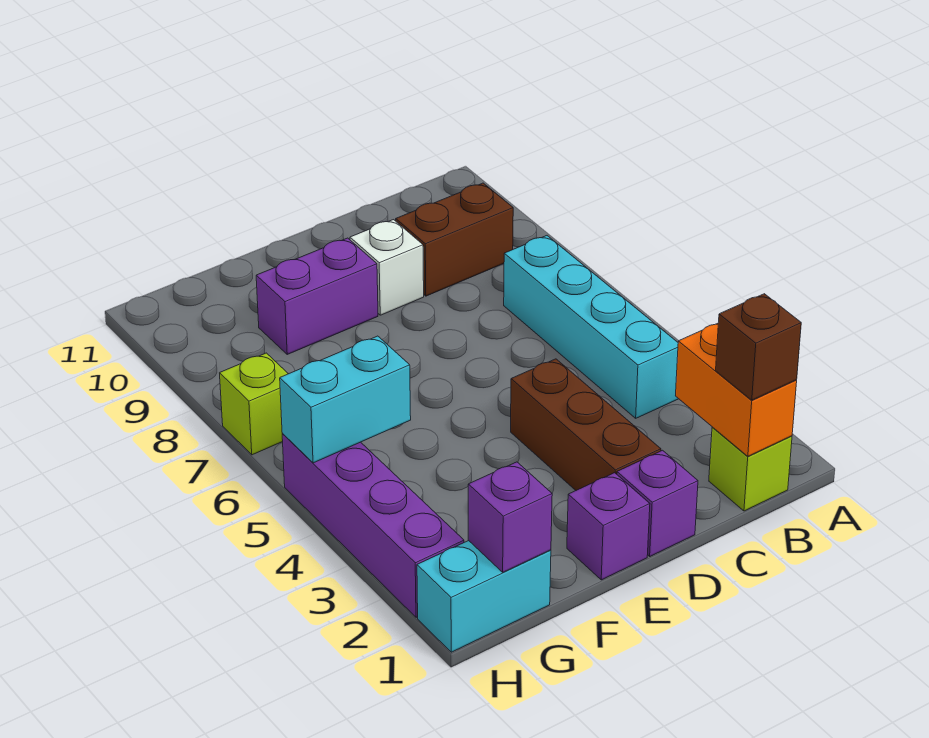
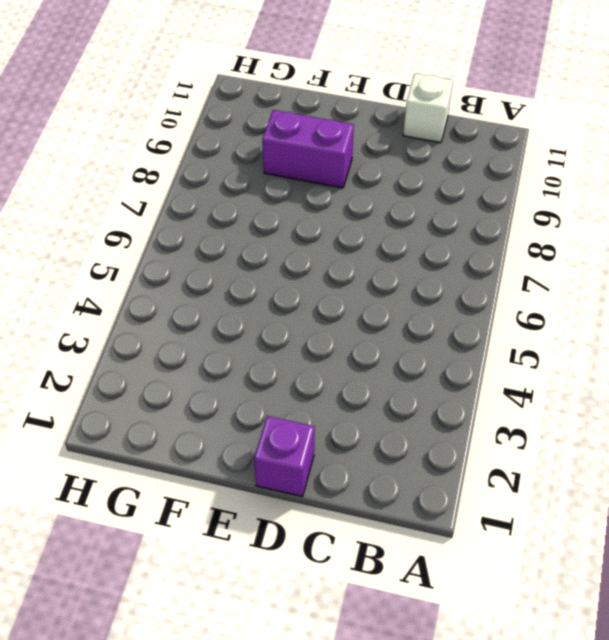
white brick C11 level 1 -> white brick D9 level 1
none -> lime brick B1 level 1
none -> cyan brick B4:B7 level 1
none -> brown brick B9:C9 level 1

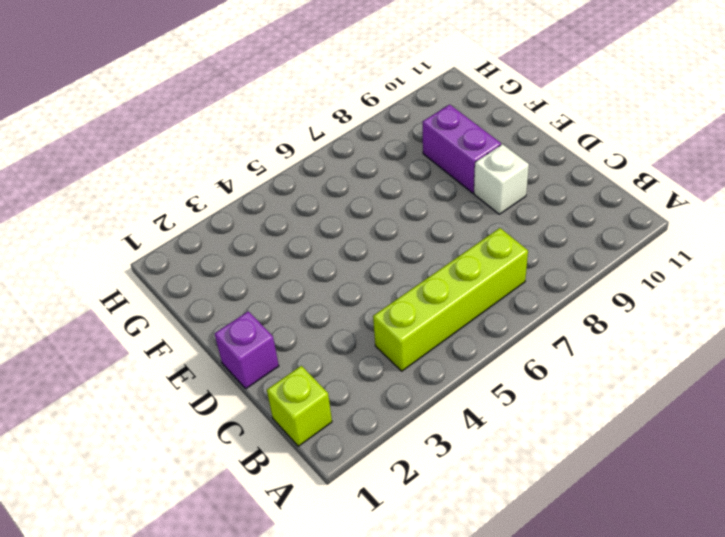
lime brick B4:B7 level 1 -> cyan brick B4:B7 level 1
none -> brown brick B9:C9 level 1
none -> brown brick D2:D4 level 1
none -> purple brick E1 level 1

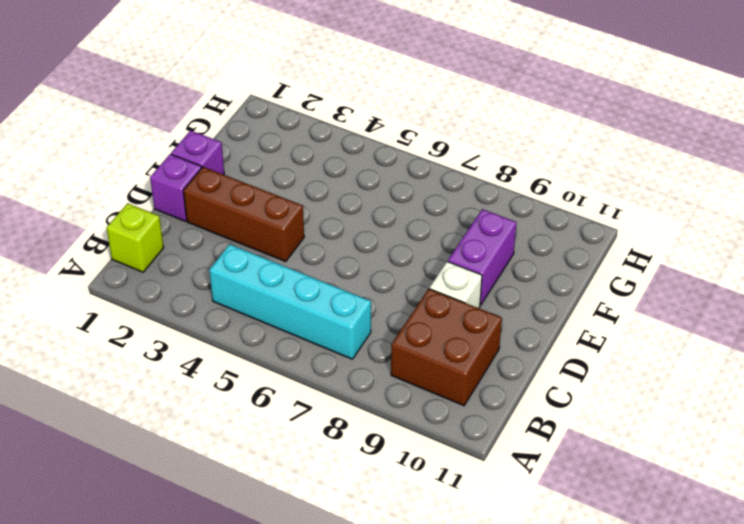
brown brick B9:C10 level 1 -> brown brick B9:C9 level 1
none -> cyan brick G1:H1 level 1
none -> purple brick H2:H5 level 1
none -> lime brick H7 level 1

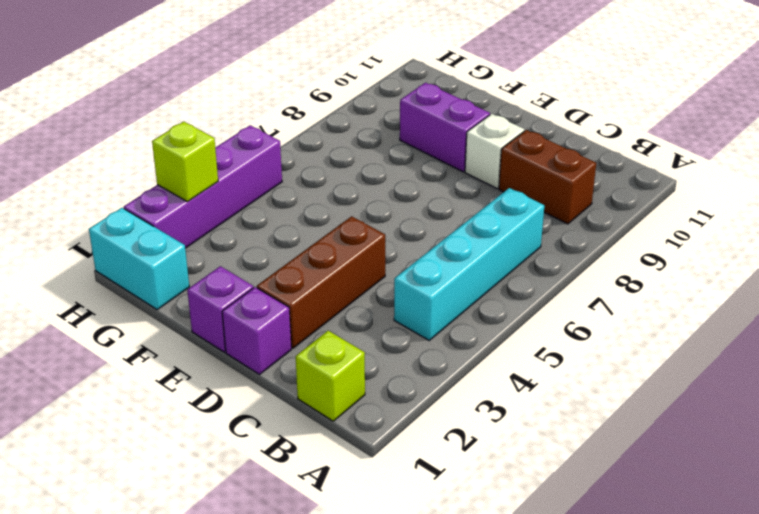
lime brick H3 level 2 -> lime brick H7 level 1
none -> orange brick B1:B2 level 2
none -> purple brick G1 level 2
none -> cyan brick G5:H5 level 2

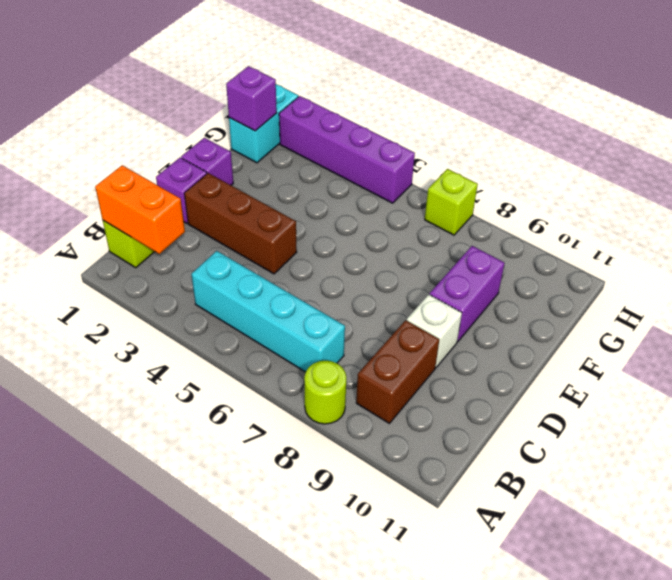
lime round brick A8 level 1 -> none
none -> cyan brick G5:H5 level 2
none -> brown brick B1 level 3

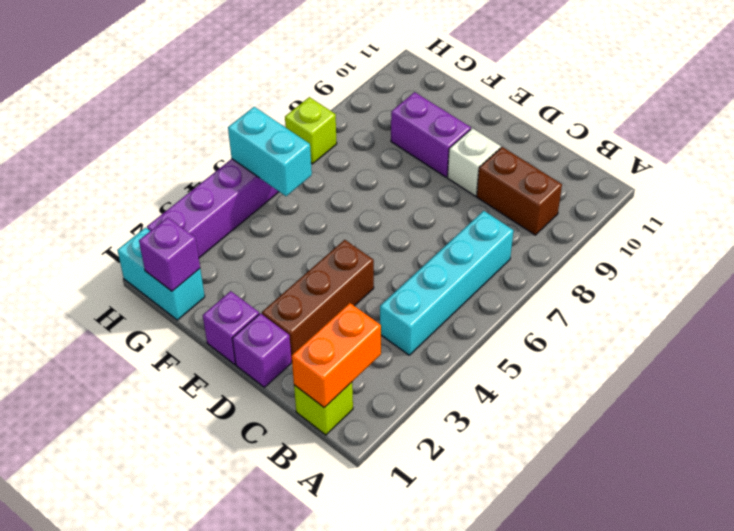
none -> brown brick B1 level 3

